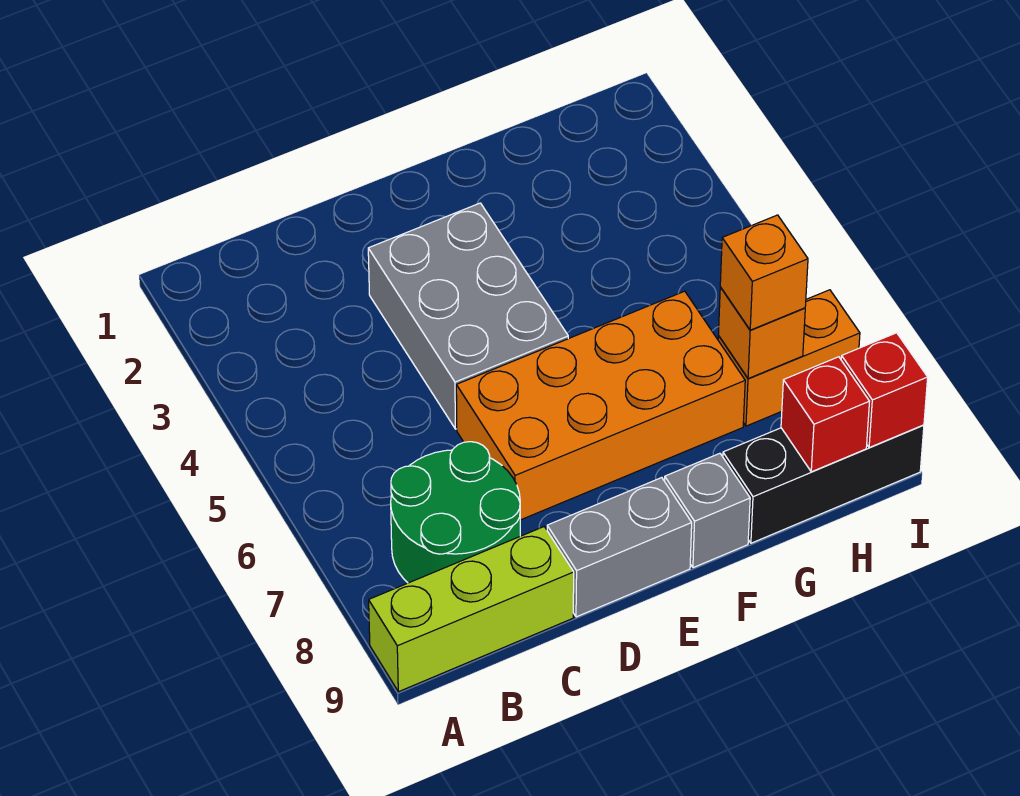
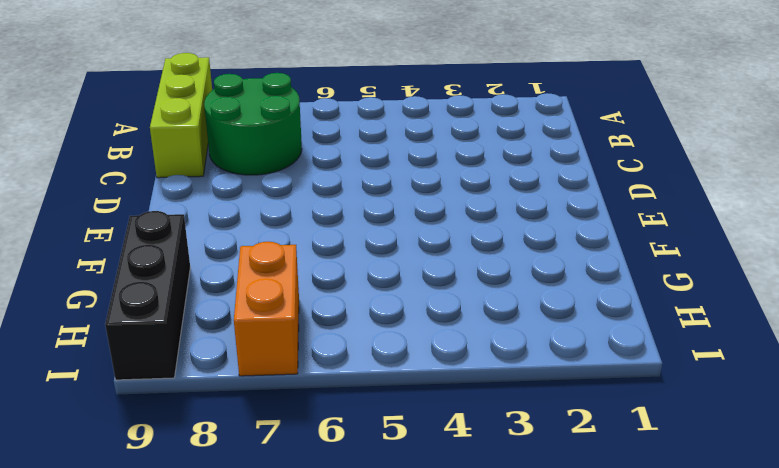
none -> grey brick D3:E5 level 1
none -> orange brick D6:G7 level 1
none -> grey brick D9:E9 level 1

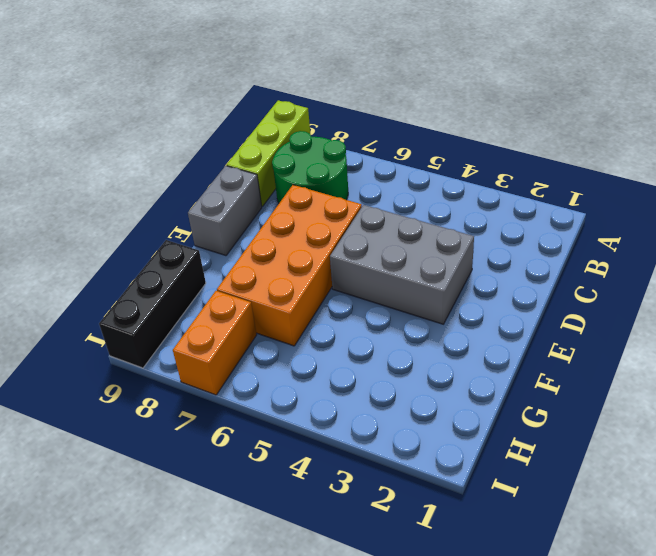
none -> grey brick F9 level 1
none -> orange brick H7 level 2
none -> red brick H9 level 2

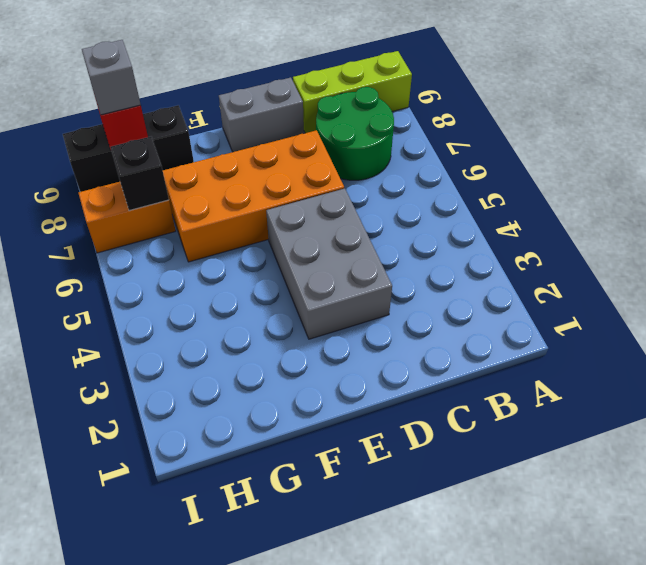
black brick H7 level 2 -> orange brick H7 level 2
grey brick H9 level 3 -> grey brick F9 level 1
none -> red brick I9 level 2
none -> orange brick H7 level 3

